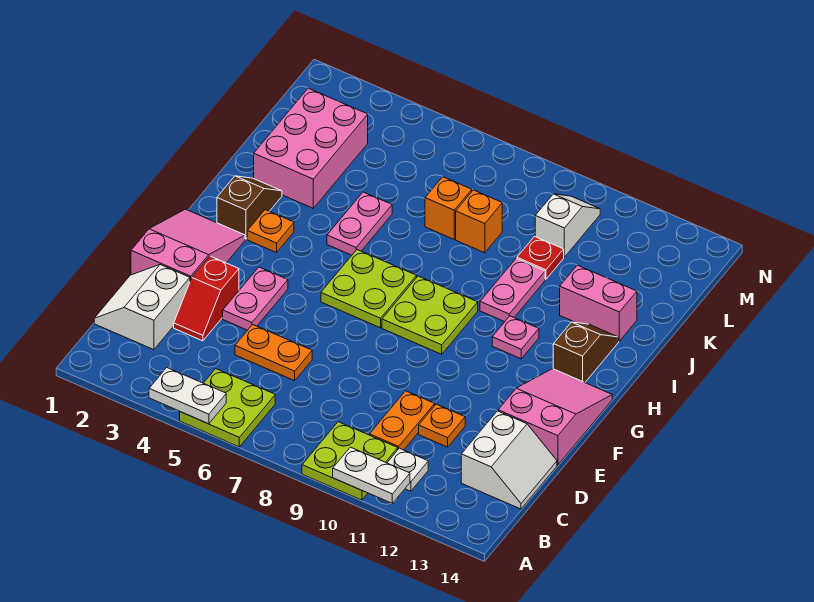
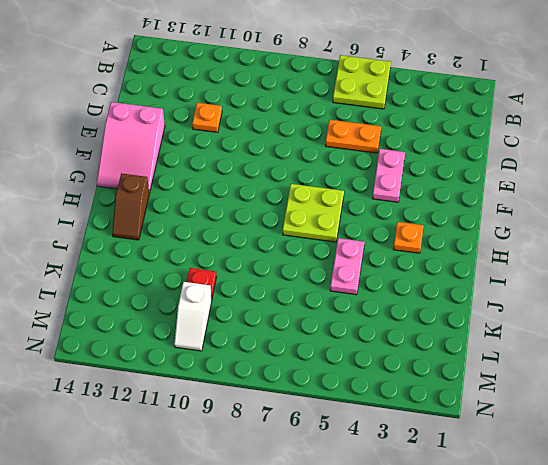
none -> lime plate A9:B10 level 1
none -> white plate B11 level 1
none -> white slope C1:D2 level 1 top 2

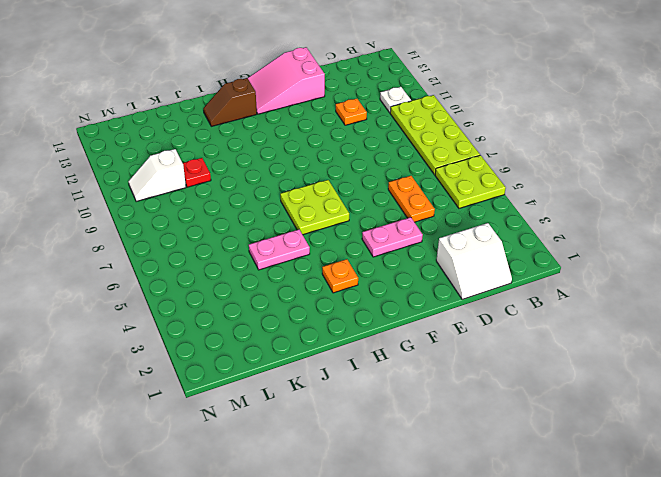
lime plate A7:B10 level 1 -> lime plate A9:B10 level 1
none -> orange plate C10:D10 level 1
none -> white slope C13:D14 level 1 top 13
none -> red slope D3:E3 level 1 top E

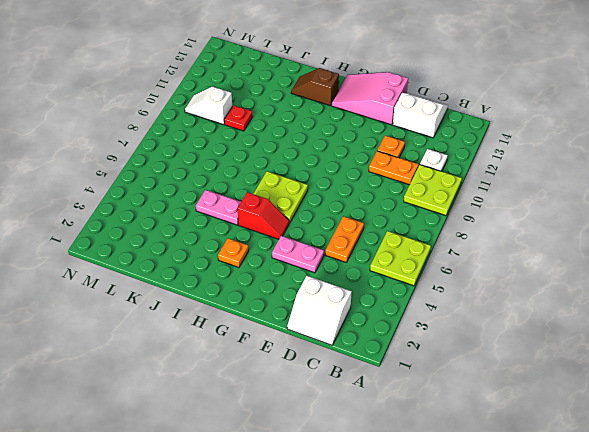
red slope G5:H5 level 1 top H -> red slope D3:E3 level 1 top E
none -> pink slope E1:G2 level 1 top E
none -> lime plate G8:H9 level 1
none -> brown slope H2:I2 level 1 top H

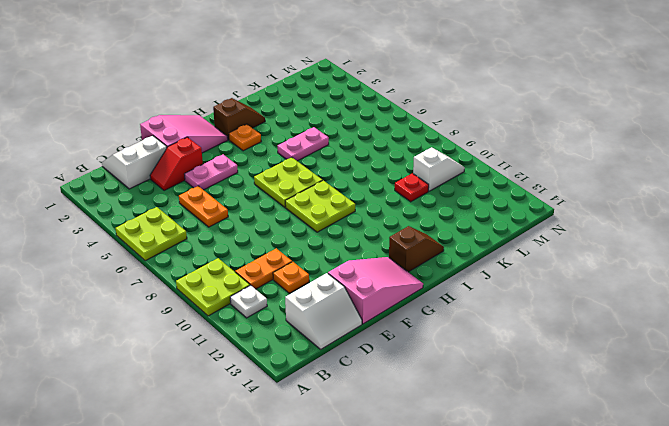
none -> pink plate H11 level 1
none -> pink plate I10:J10 level 1
none -> pink brick J2:L3 level 1

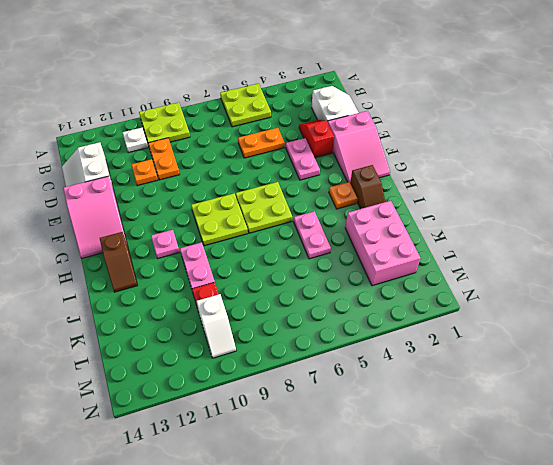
none -> pink brick J12:J13 level 1
none -> orange brick K7 level 1
none -> orange brick K8 level 1

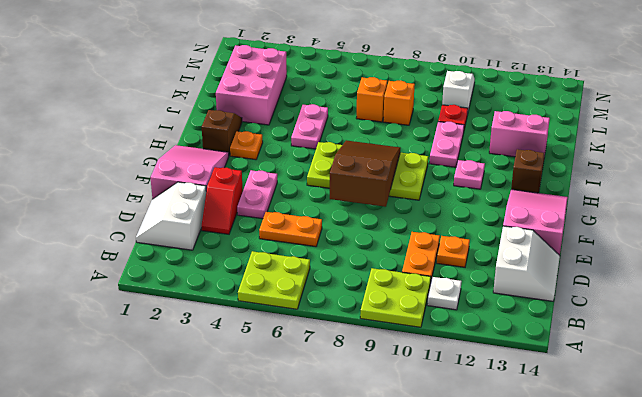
brown slope F7:H8 level 2 top F -> none
none -> white plate A4:A5 level 2
none -> white plate A10:A11 level 2

